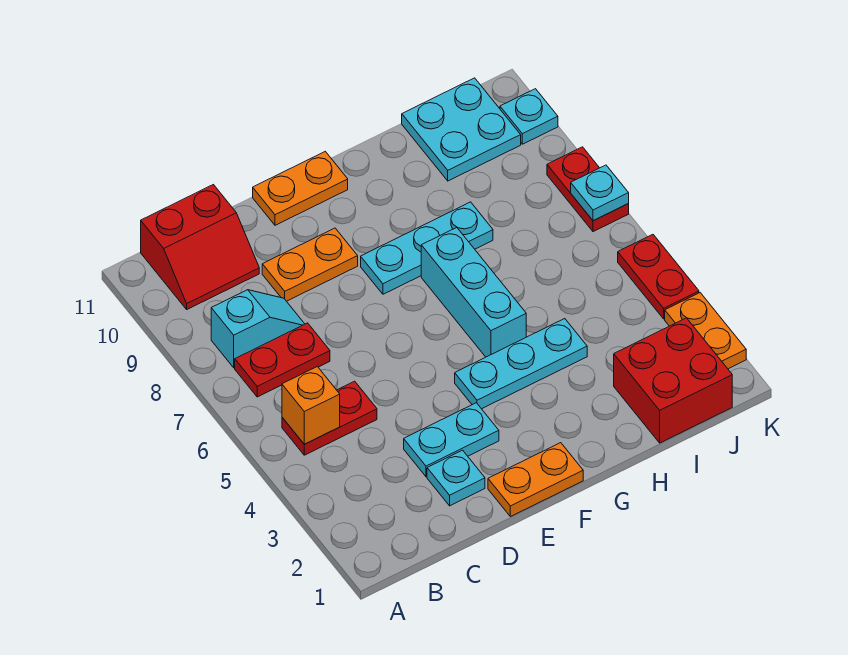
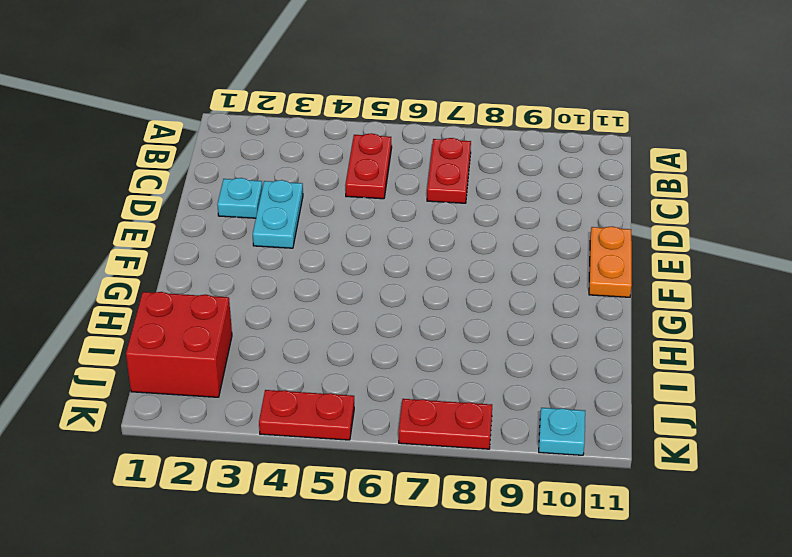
none -> cyan slope B8:C8 level 1 top B
none -> red slope B10:C11 level 1 top 11
none -> orange plate D9:E9 level 1

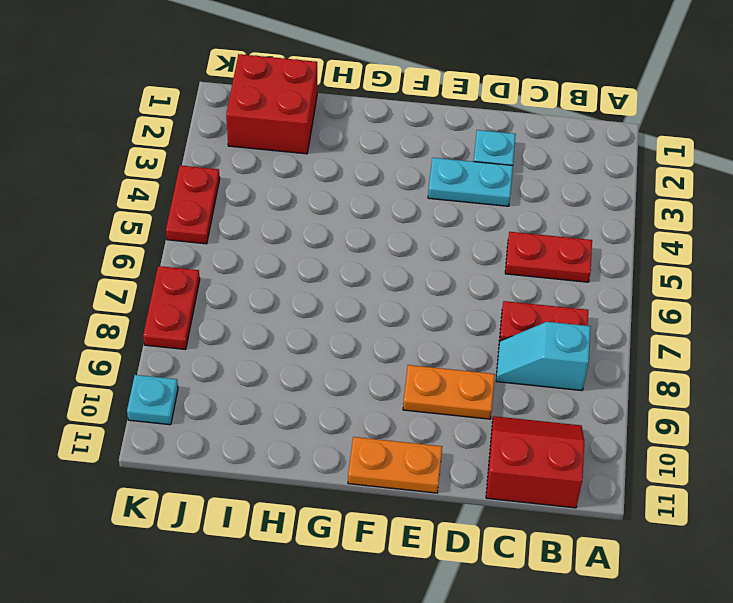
none -> orange plate E1:F1 level 1
none -> cyan plate F4:H4 level 1
none -> cyan plate F8:H8 level 1

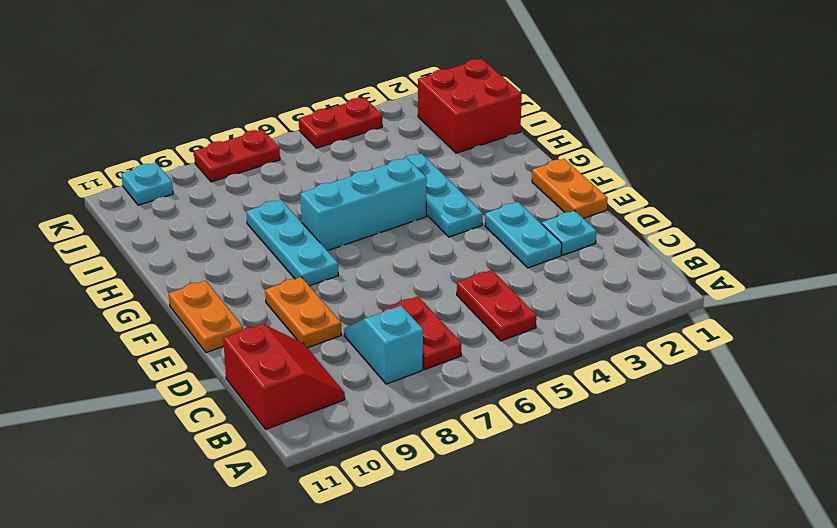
none -> cyan plate I10:J11 level 1
none -> orange plate K2:K3 level 1
none -> orange brick B5 level 2

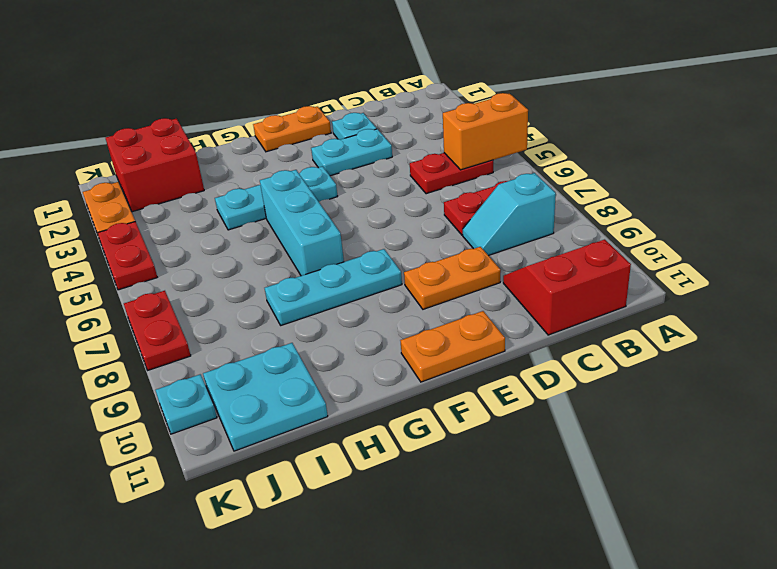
orange brick A5:B5 level 2 -> orange brick B5 level 2
none -> cyan plate K7 level 2

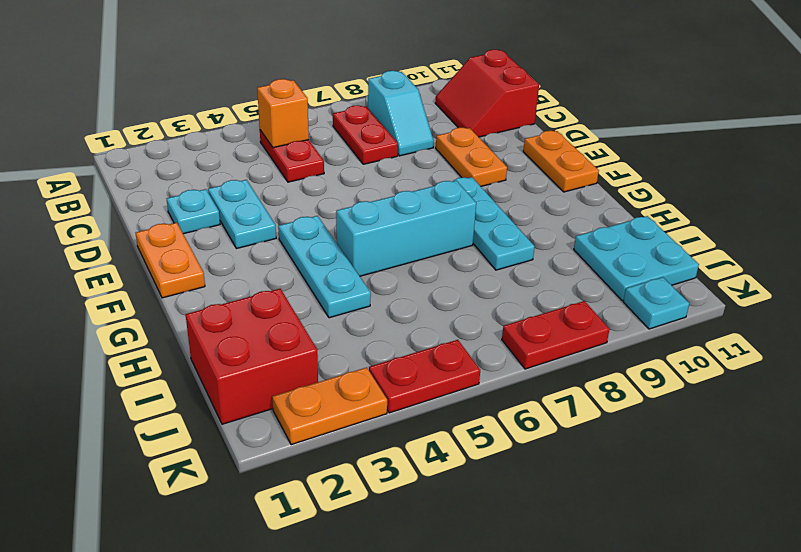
none -> cyan plate K7 level 2

